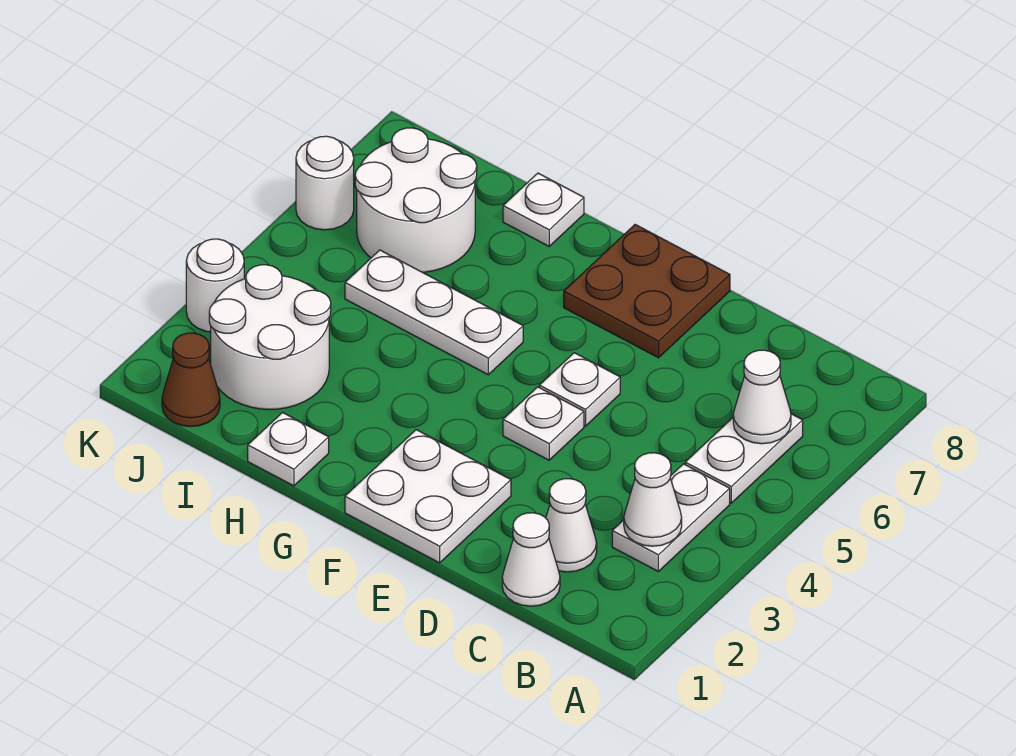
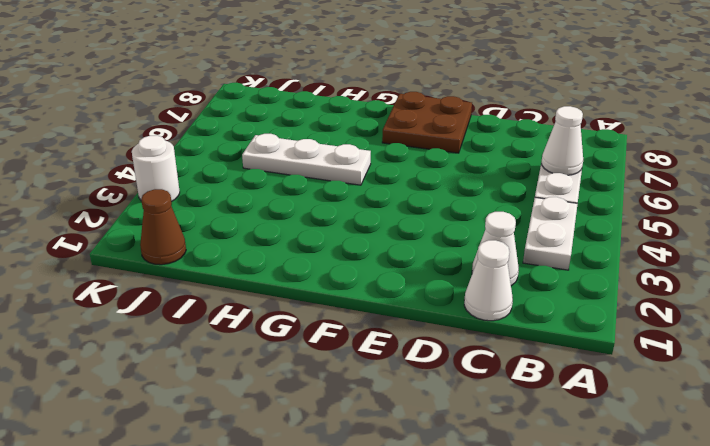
none -> white plate E1:F2 level 1
none -> white plate E4 level 1
none -> white plate E5 level 1

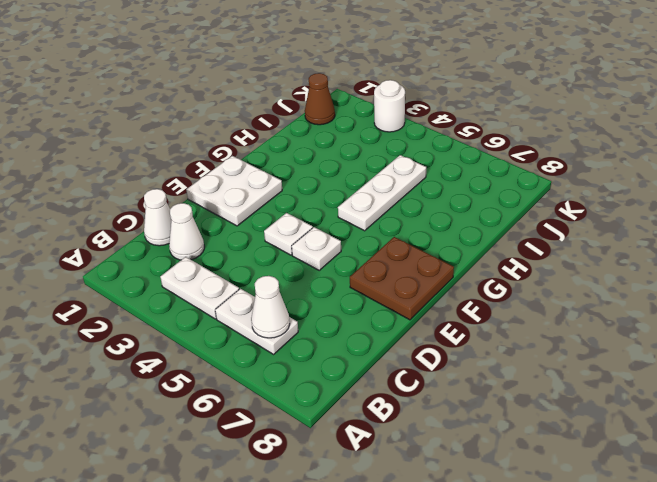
none -> white plate H1 level 1
none -> white plate H8 level 1
none -> white round brick I2:J3 level 1

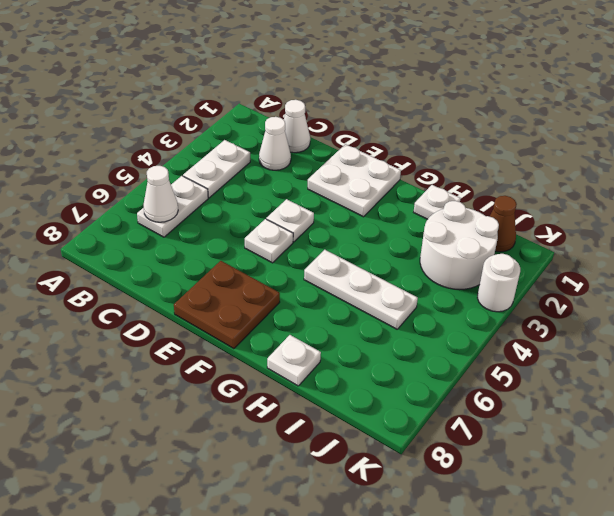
none -> white round brick I6:J7 level 1
none -> white round brick K6 level 1
none -> white cone B3 level 2

